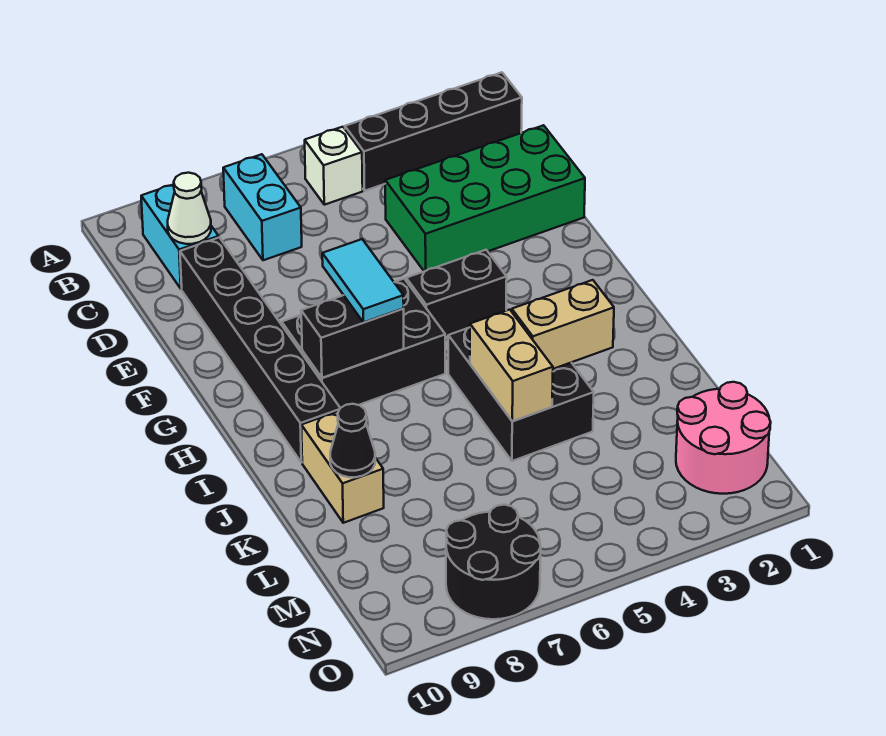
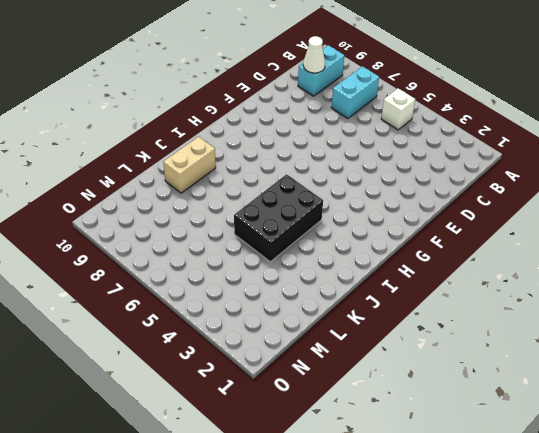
none -> black brick B1:B4 level 1
none -> green brick D1:E4 level 1
none -> black brick D9:I9 level 1

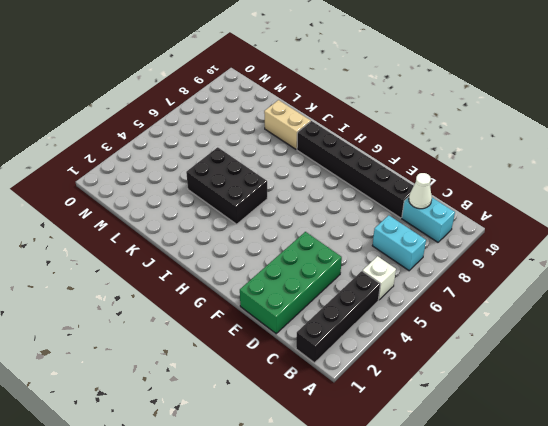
none -> black brick G4:G5 level 1
none -> black brick G6:H8 level 1
none -> pink round brick M1:N2 level 1

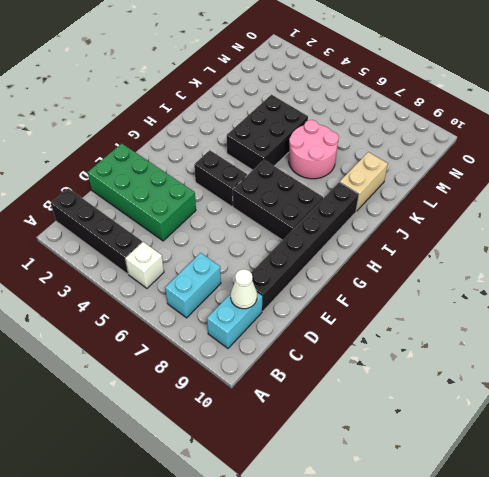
pink round brick J6:K7 level 1 -> pink round brick M1:N2 level 1
none -> black round brick N7:O8 level 1
none -> black brick H7:H8 level 2
none -> tan brick J3:J4 level 2

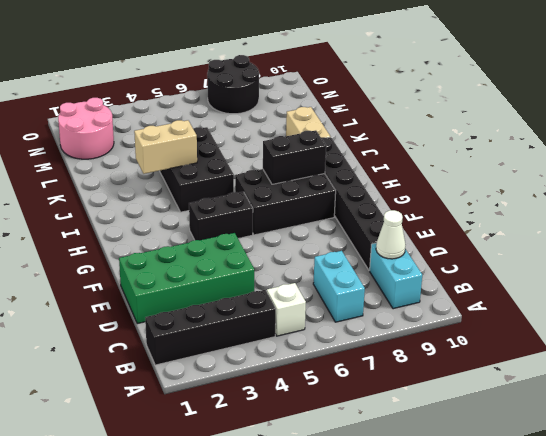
none -> tan brick J5:K5 level 2
none -> black cone K9 level 2
none -> cyan tile G7:H7 level 3

